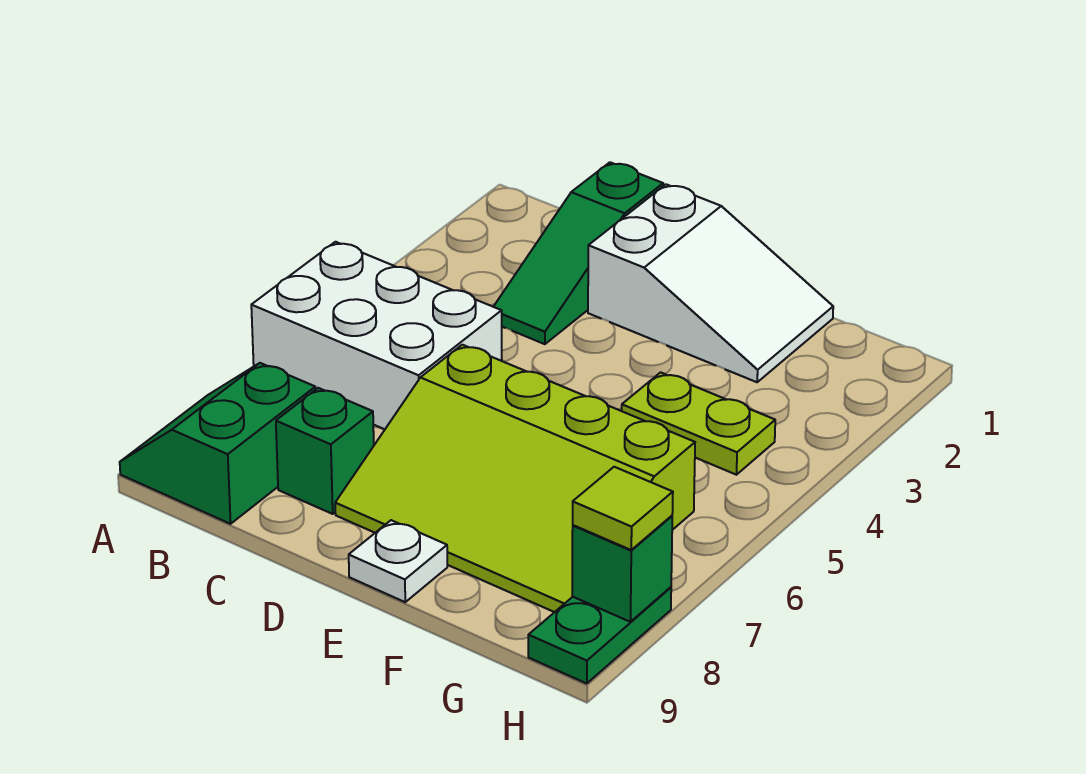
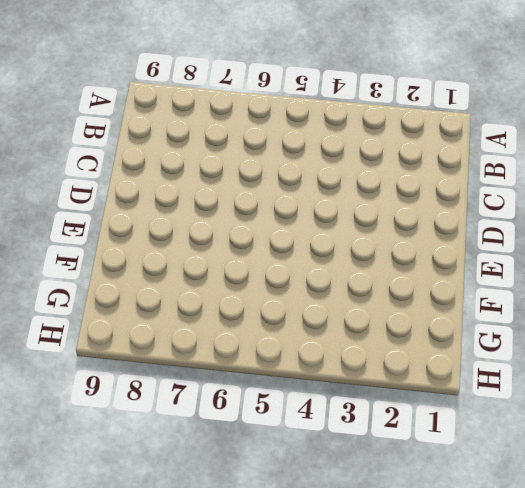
none -> white brick A5:C6 level 1
none -> green slope A8:B9 level 1 top B

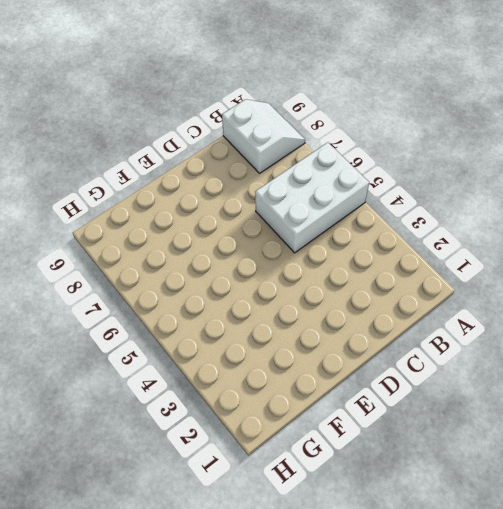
white slope A8:B9 level 1 top B -> green slope A8:B9 level 1 top B
none -> green slope C1:C3 level 1 top 1
none -> green brick C8 level 1

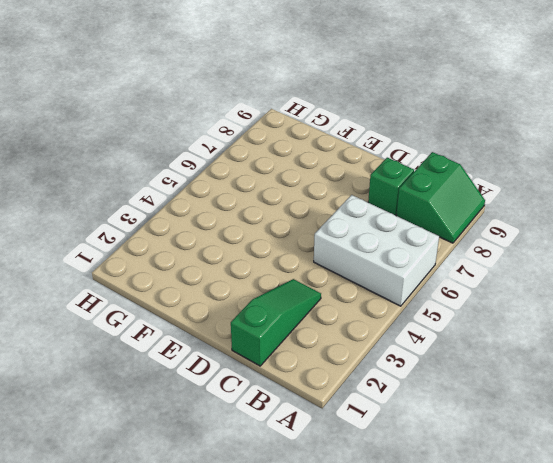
none -> white slope D1:F2 level 1 top D
none -> lime slope D6:G8 level 1 top 6

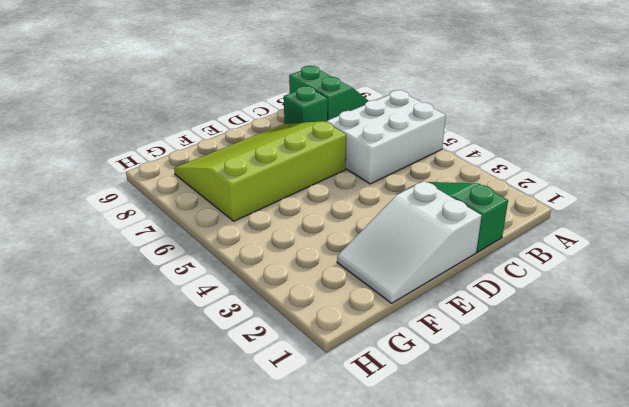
none -> white plate E9 level 1
none -> lime plate F4:G4 level 1

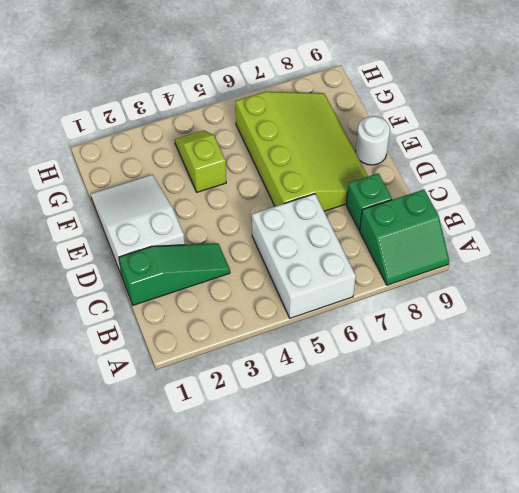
white round brick E9 level 1 -> white plate E9 level 1
lime slope F4:G4 level 1 top F -> lime plate F4:G4 level 1
none -> green plate H8:H9 level 1
none -> green brick H8 level 2

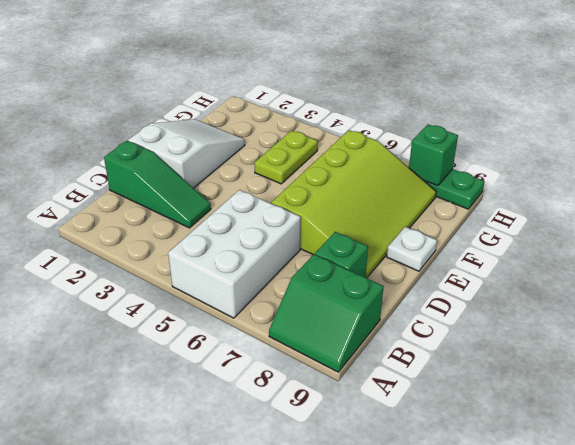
none -> lime tile H8 level 3

